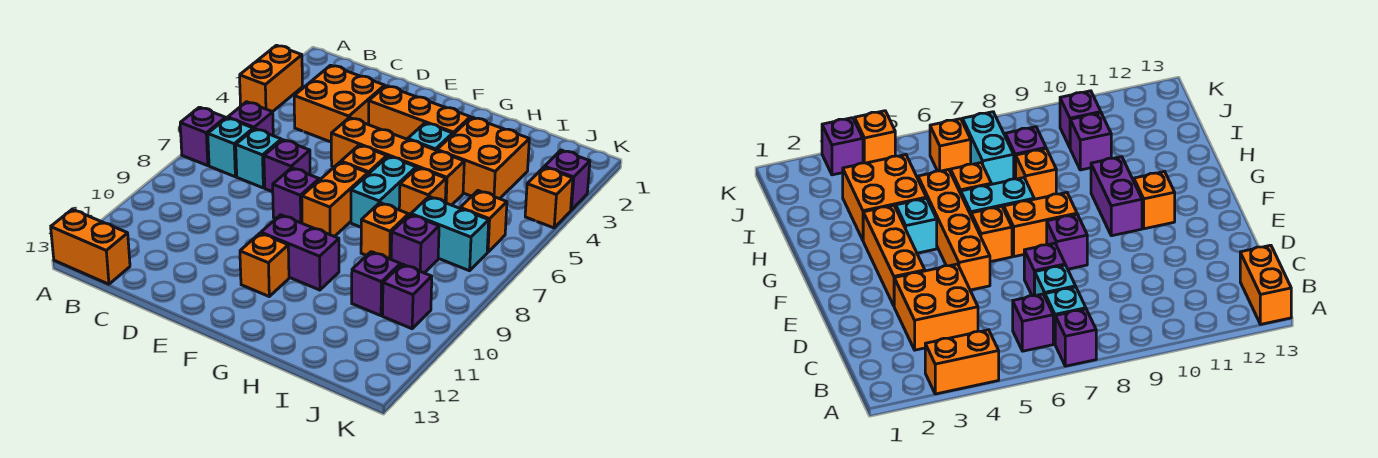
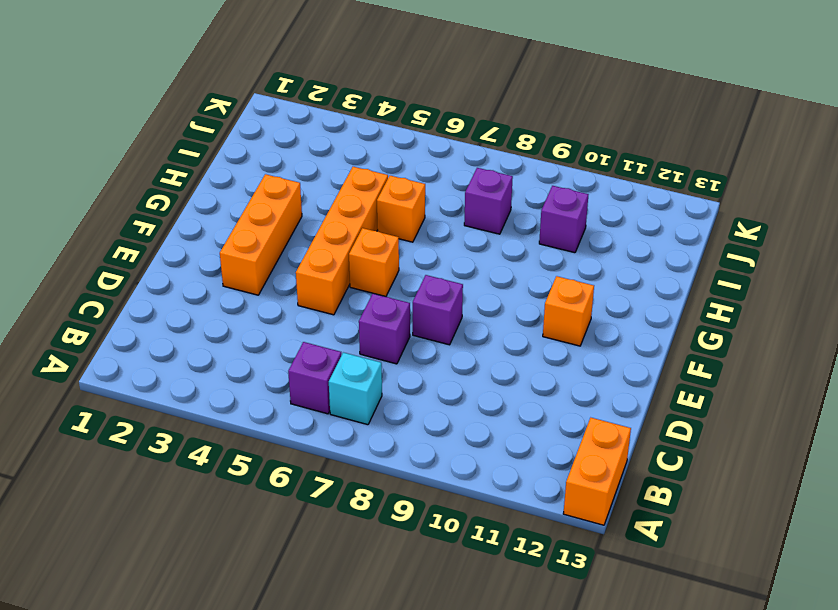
none -> orange brick A3:A4 level 1
none -> purple brick A7 level 1
none -> orange brick C3:D4 level 1

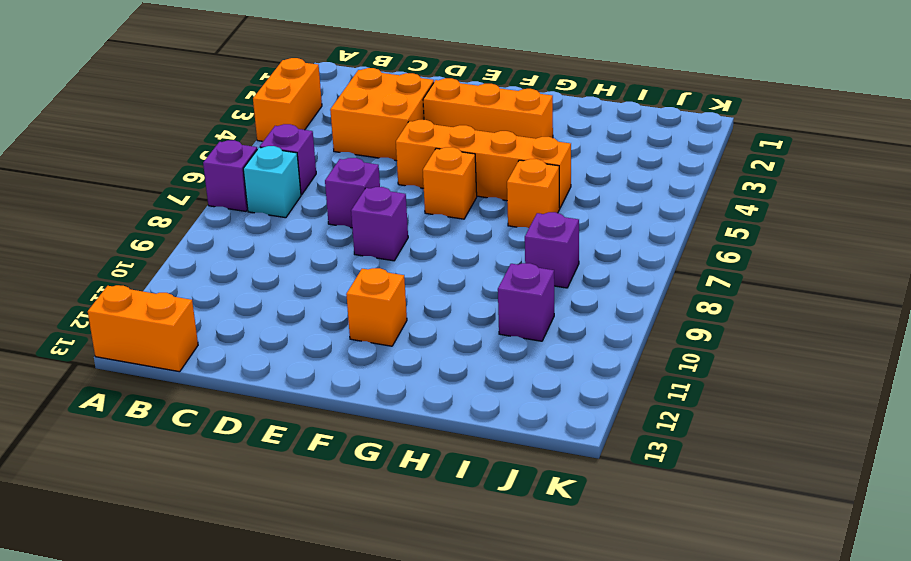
none -> cyan brick C7 level 1
none -> orange brick F7:F8 level 1
none -> purple brick F10:G10 level 1

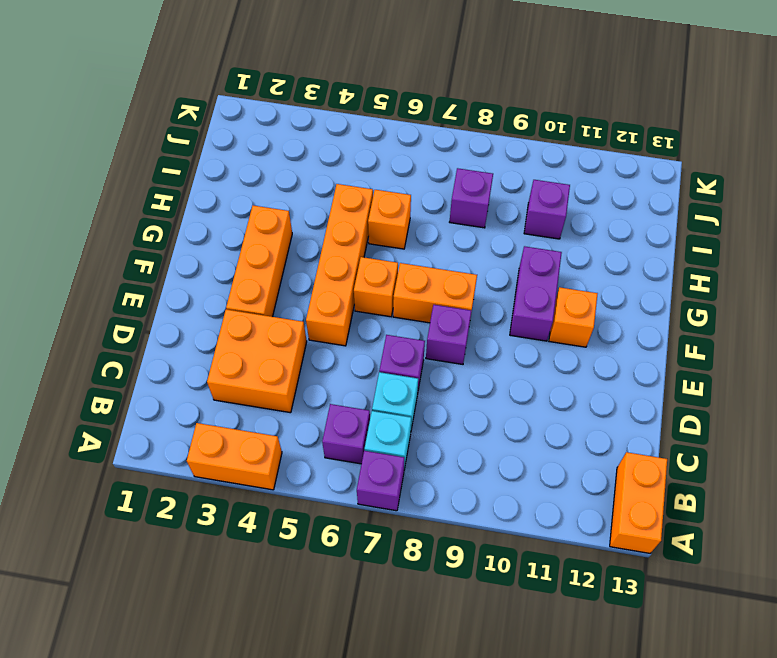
none -> cyan brick G4 level 1
none -> cyan brick G6:G7 level 1
none -> orange brick H3:I4 level 1

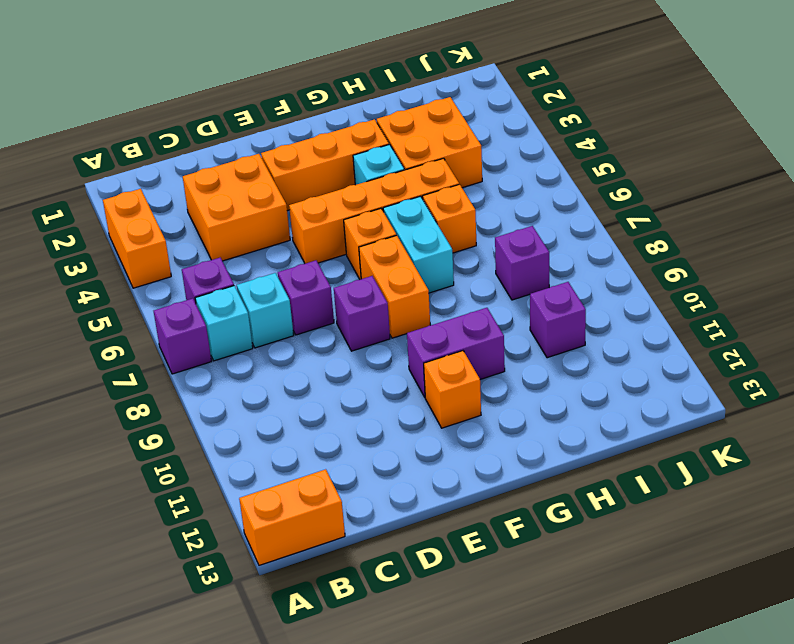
none -> orange brick H8 level 1
none -> cyan brick I7:J7 level 1
none -> orange brick J6 level 1

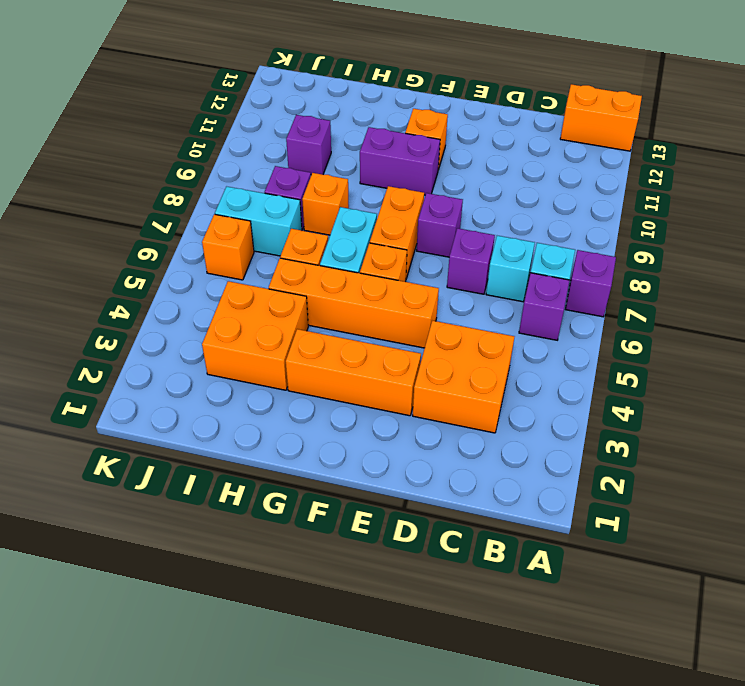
none -> orange brick A3:A4 level 1
none -> cyan brick G4 level 1
none -> purple brick J10 level 1

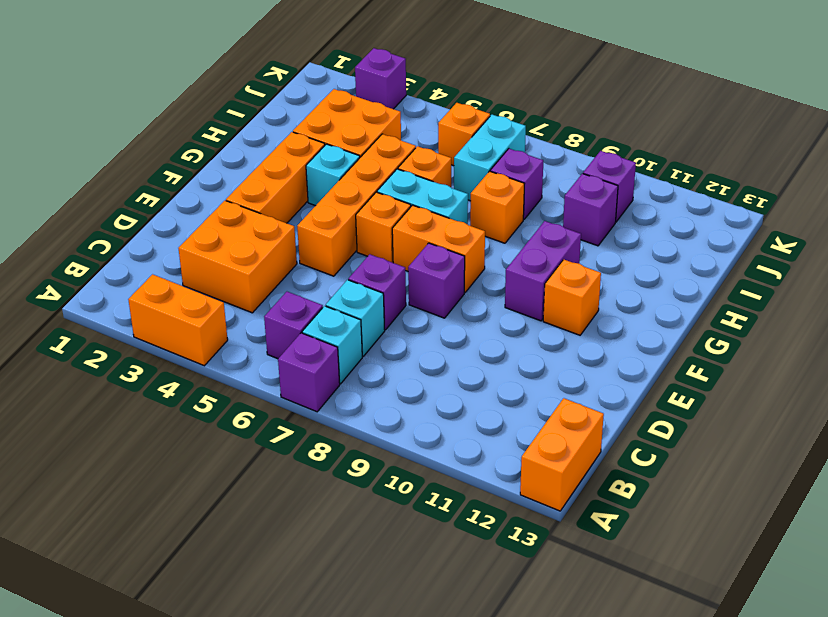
none -> orange brick K4 level 1

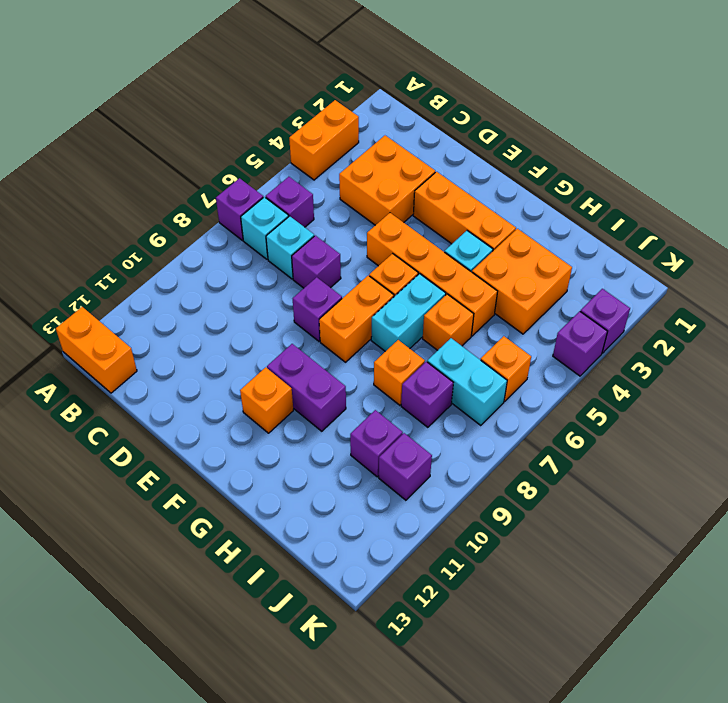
purple brick K4 level 1 -> orange brick K4 level 1

